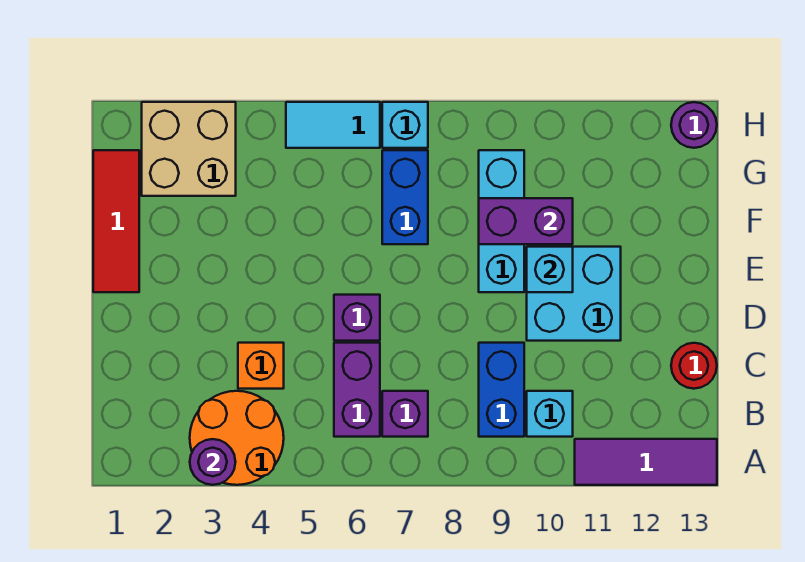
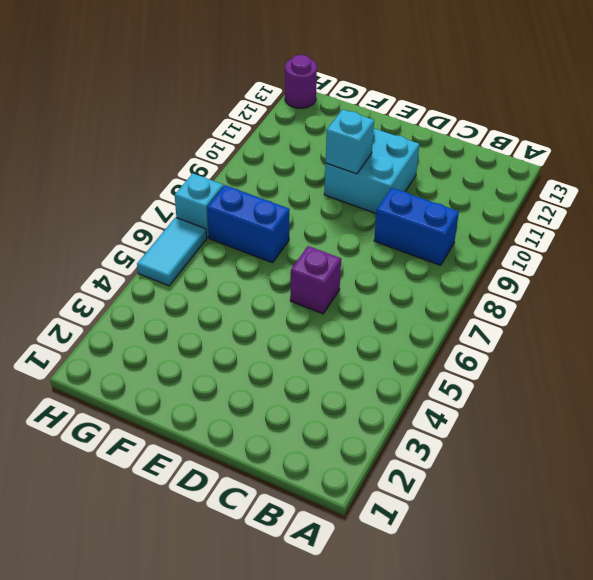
none -> orange round brick A3:B4 level 1
none -> purple tile A11:A13 level 1
none -> purple brick B6:C6 level 1

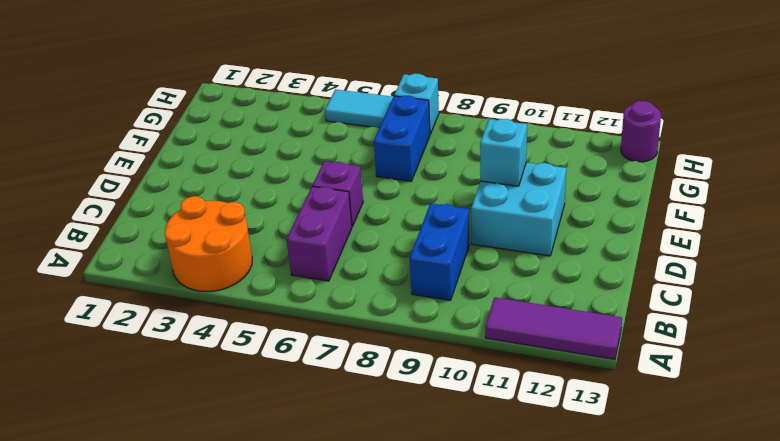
none -> purple brick B7 level 1
none -> cyan brick B10 level 1
none -> orange brick C4 level 1

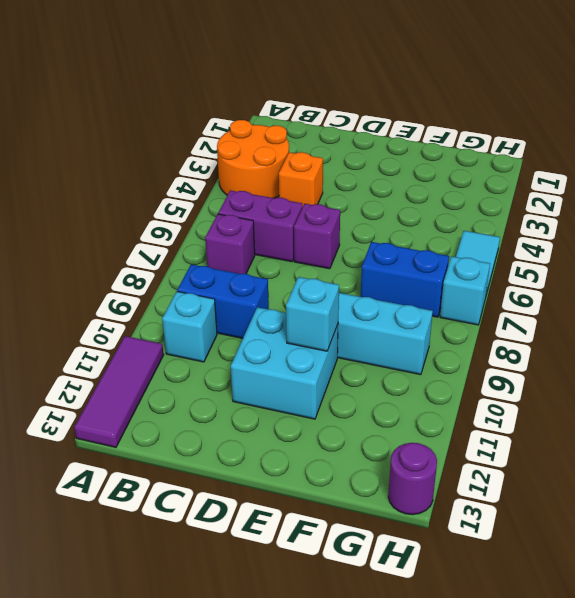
none -> red round brick C13 level 1
none -> red tile E1:G1 level 1
none -> tan brick G2:H3 level 1

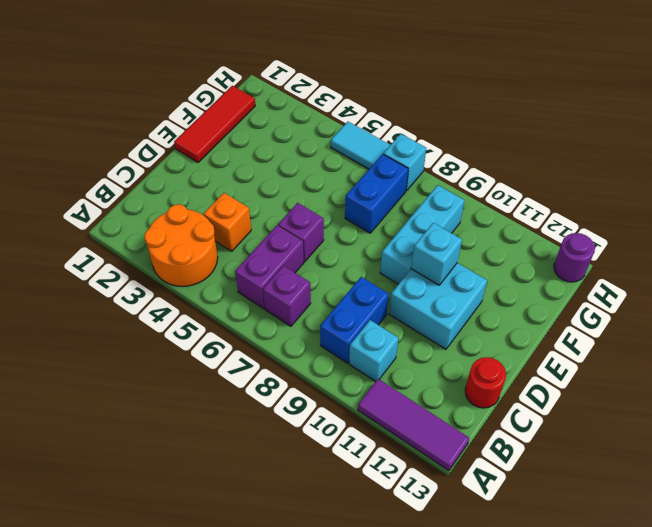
none -> tan brick G2:H3 level 1
none -> purple round brick A3 level 2
none -> purple brick F9:F10 level 2

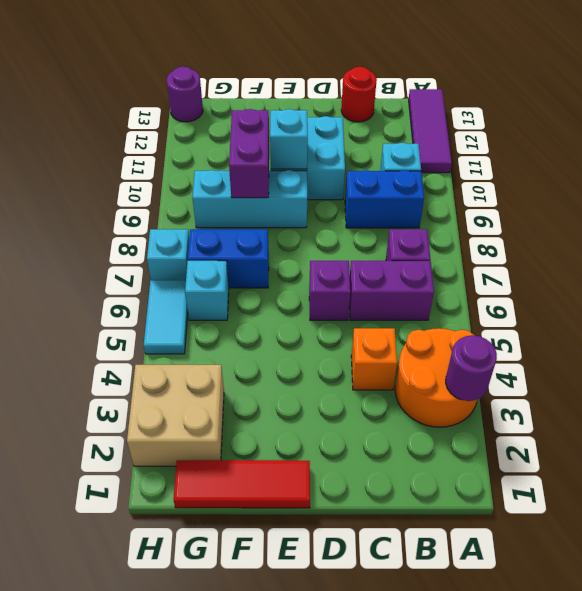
cyan brick G6 level 1 -> none

